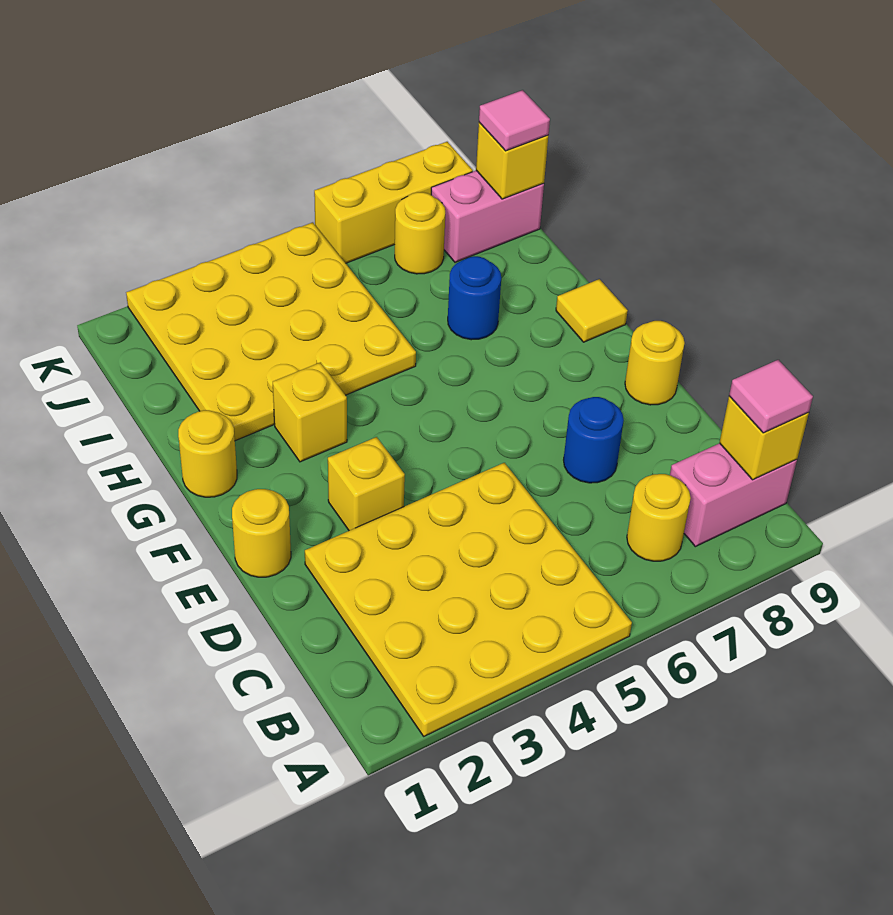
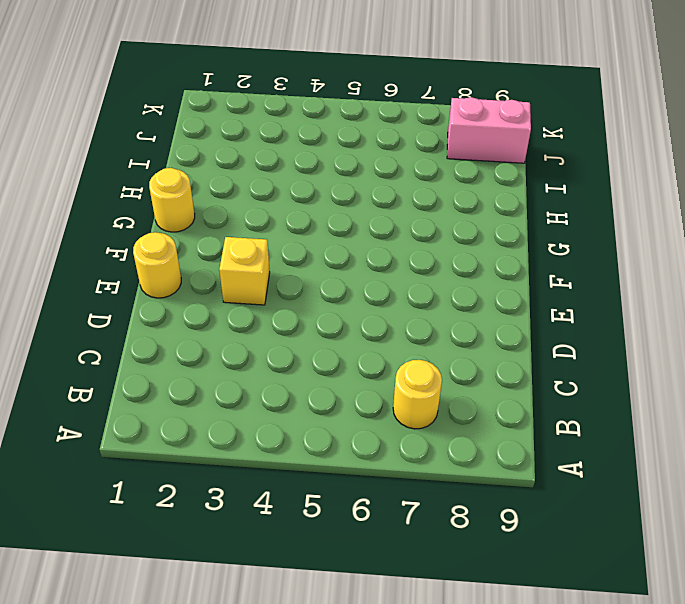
none -> yellow plate A2:D5 level 1
none -> pink brick B8:B9 level 1
none -> blue round brick D7 level 1

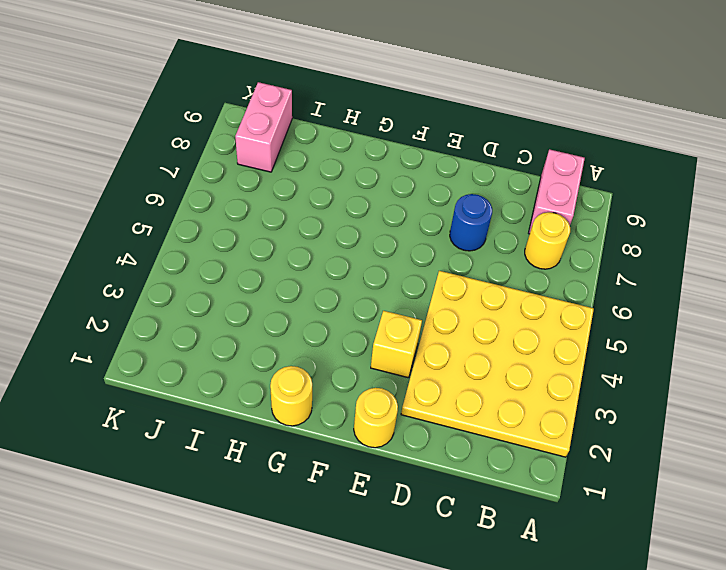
none -> yellow round brick E9 level 1
none -> yellow brick G3 level 1
none -> yellow tile G9 level 1

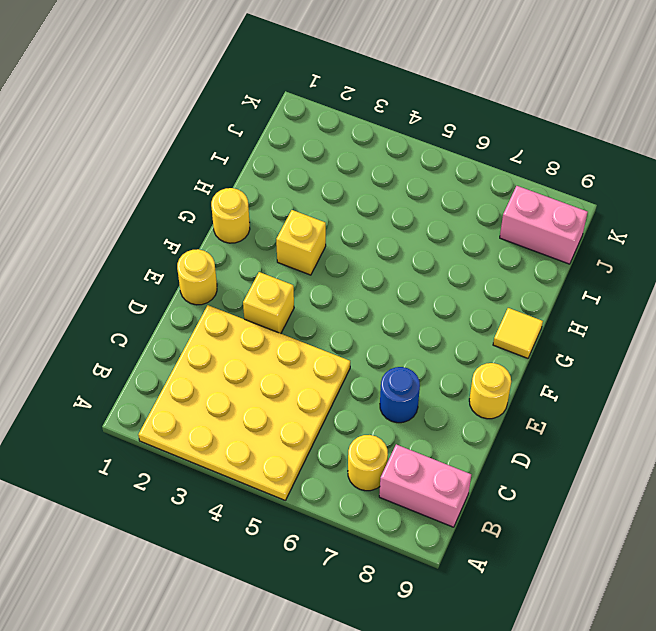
none -> yellow plate H2:K5 level 1
none -> blue round brick H7 level 1
none -> yellow round brick J7 level 1

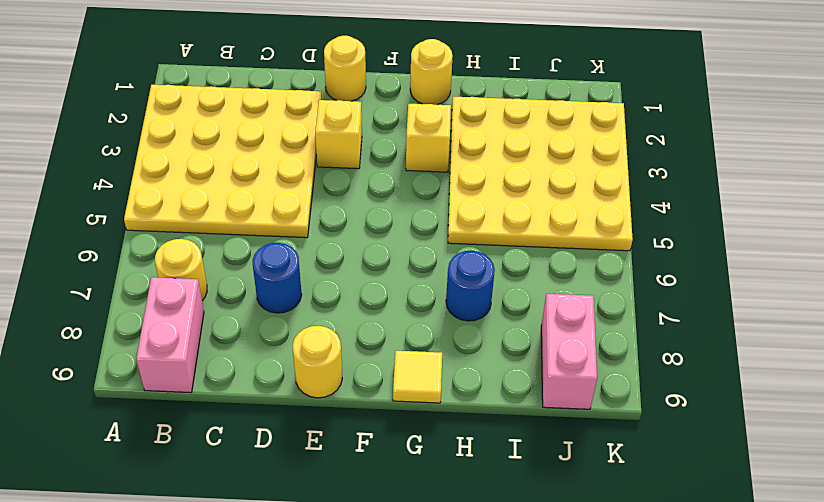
none -> yellow round brick J7 level 1
none -> yellow brick K6:K8 level 1
none -> yellow brick B9 level 2

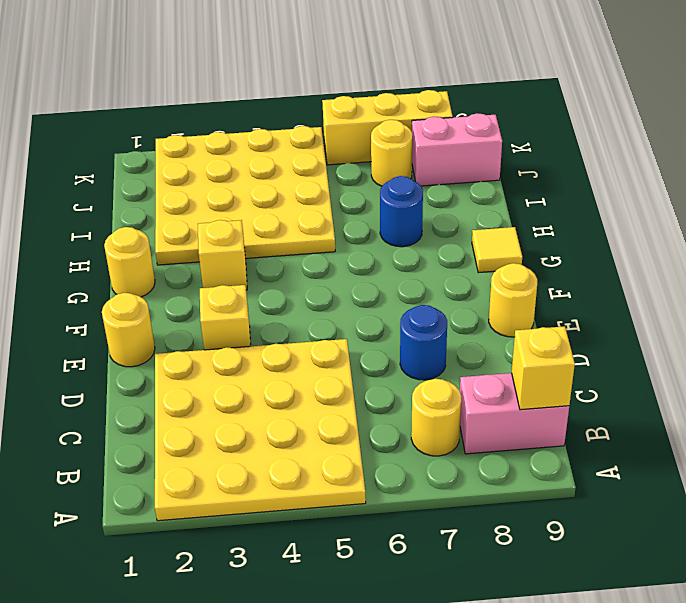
none -> yellow brick J9 level 2
none -> pink tile B9 level 3
none -> pink tile J9 level 3

